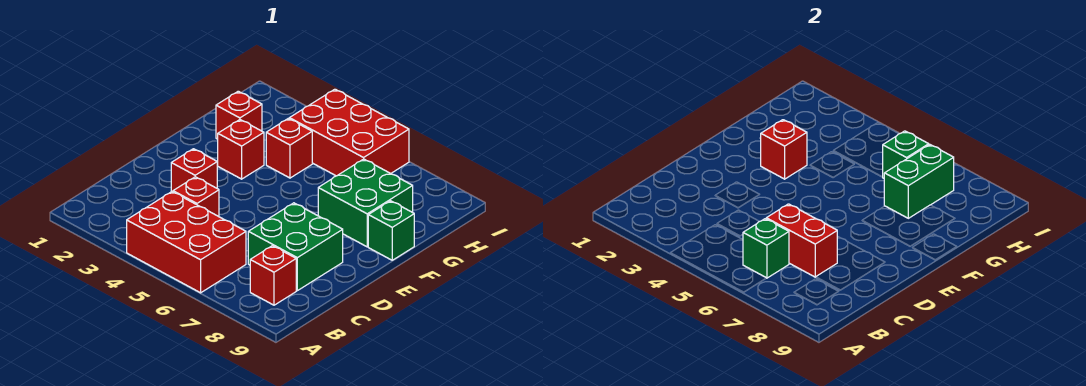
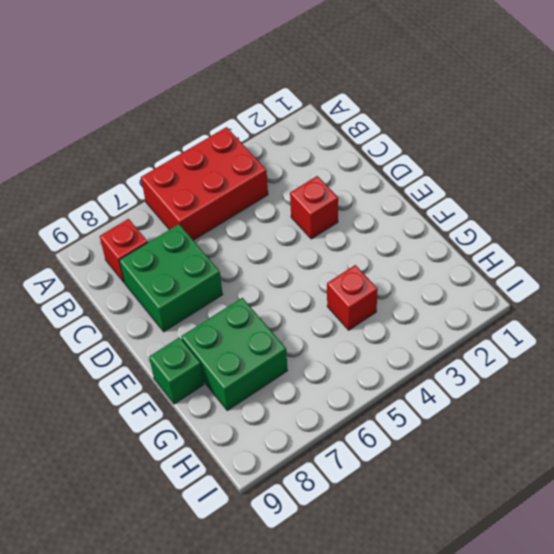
none -> red brick C4 level 1
none -> red brick F3 level 1
none -> red brick G2 level 1

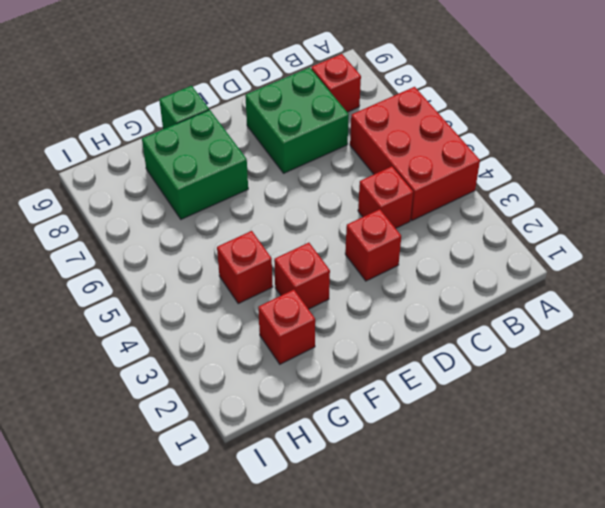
none -> red brick H4:I6 level 1
none -> green brick B6 level 2
none -> red brick C6:C7 level 2

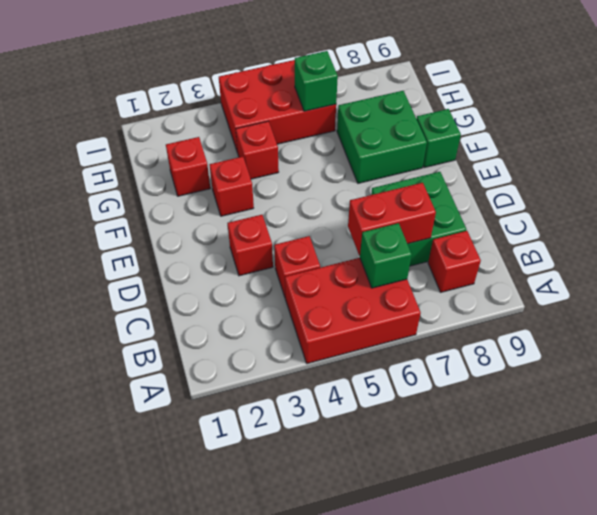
none -> red brick F3 level 2
none -> green brick G7:H7 level 2

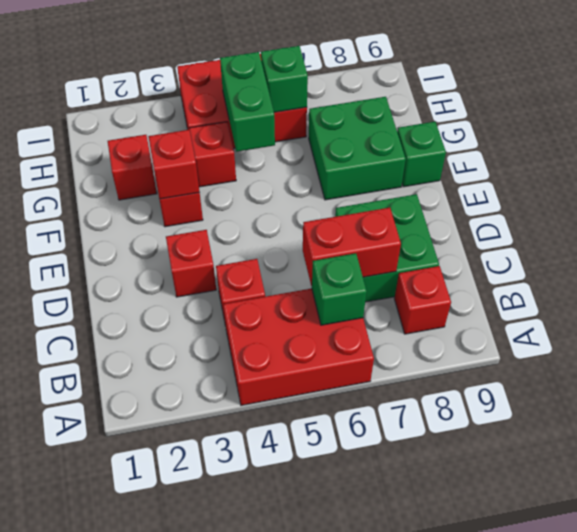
green brick G5:H5 level 2 -> green brick G7:H7 level 2

